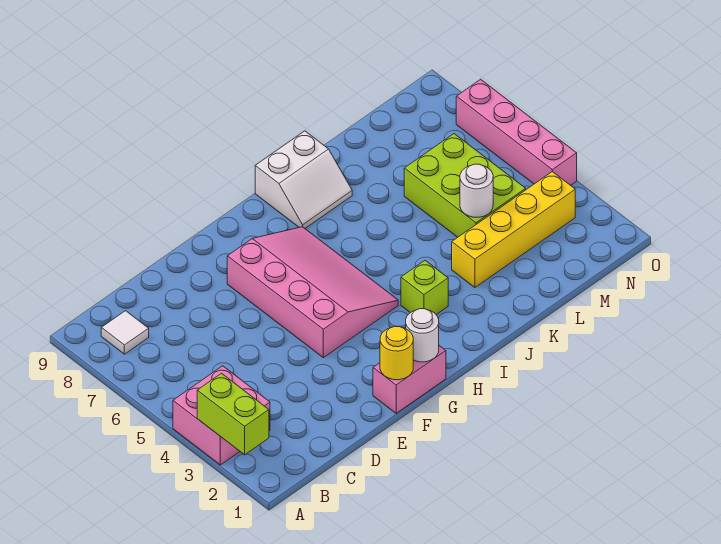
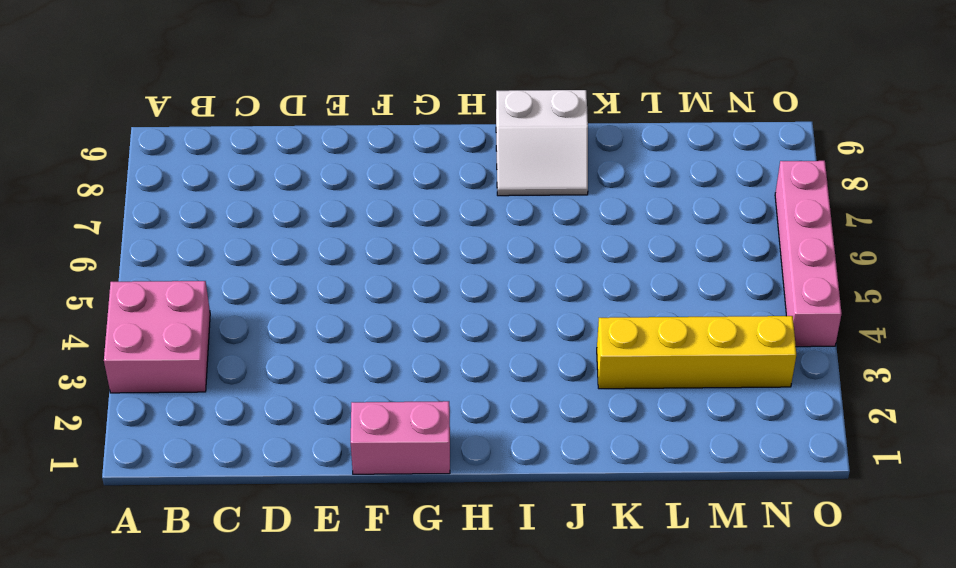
none -> white tile B8 level 1
none -> pink slope F4:H7 level 1 top F
none -> lime brick I3 level 1

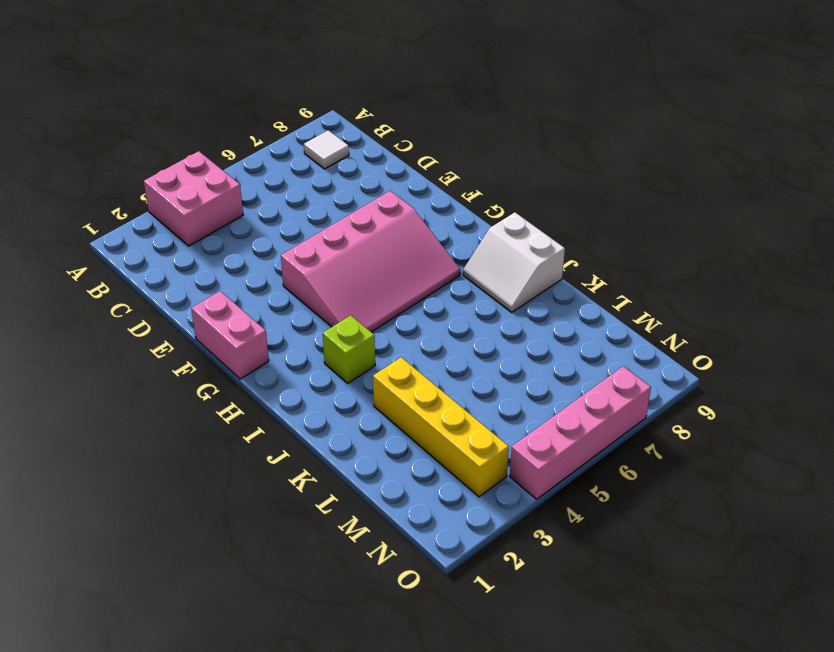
none -> lime brick L4:M6 level 1
none -> lime brick A2:A3 level 2
none -> yellow round brick F1 level 2

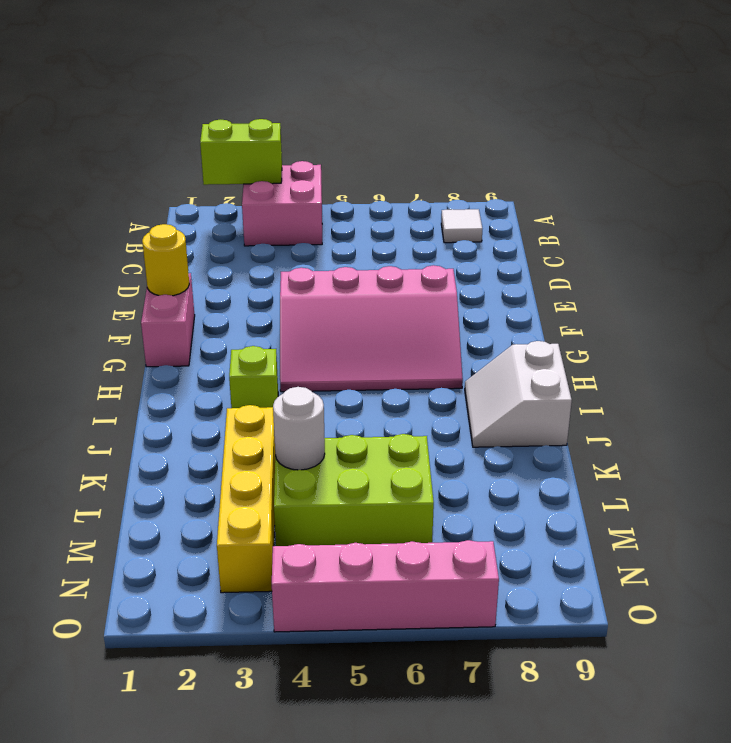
none -> white round brick G1 level 2

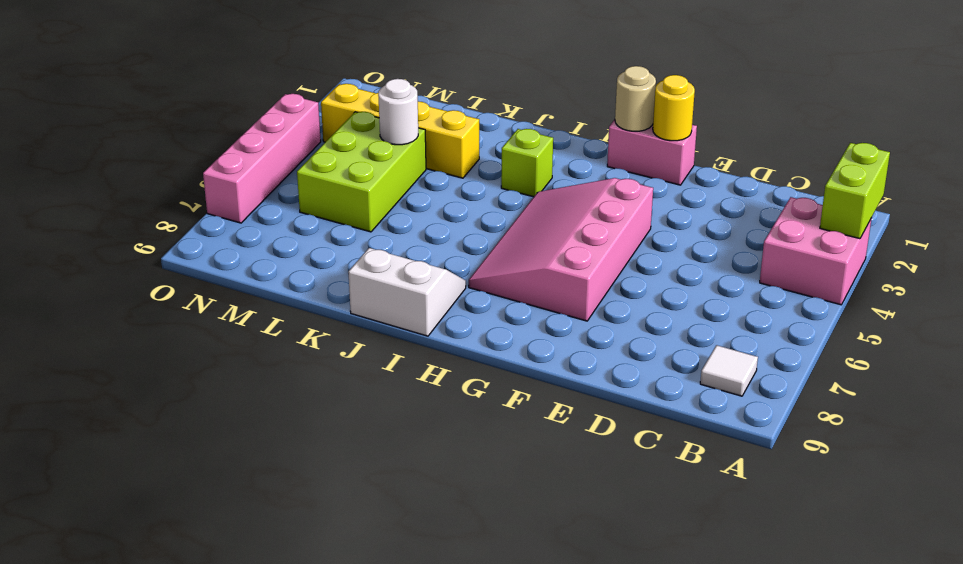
tan round brick G1 level 2 -> white round brick G1 level 2

